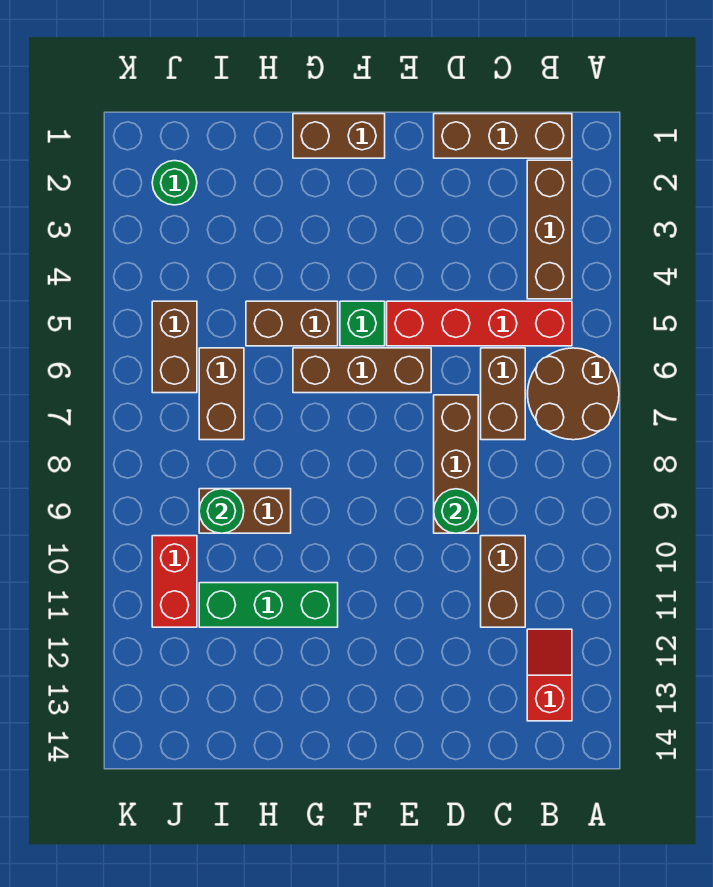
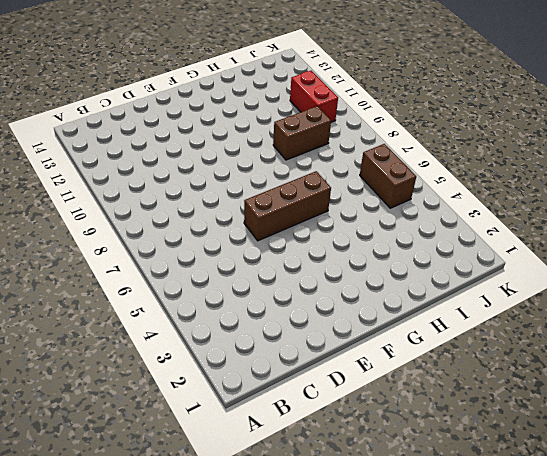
none -> brown round brick A6:B7 level 1
none -> brown brick B1:D1 level 1
none -> brown brick B2:B4 level 1

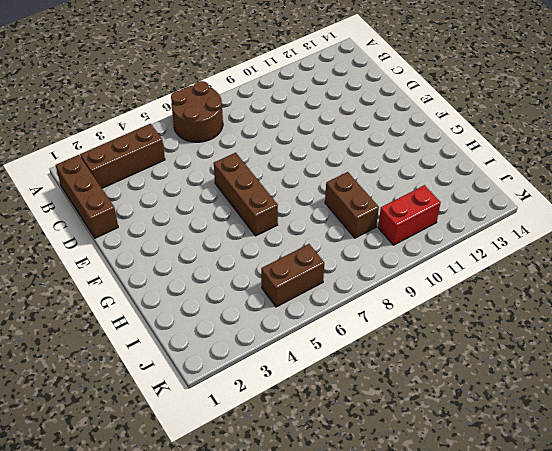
none -> red brick B5:E5 level 1
none -> red slope B12:B13 level 1 top 13
none -> brown brick C6:C7 level 1

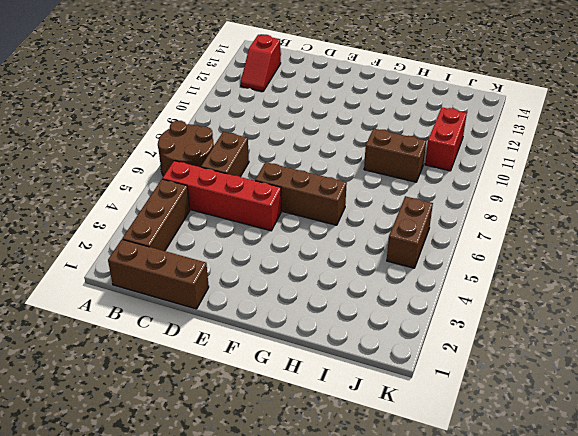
none -> brown brick C10:C11 level 1
none -> brown brick D7:D9 level 1
none -> brown brick F1:G1 level 1

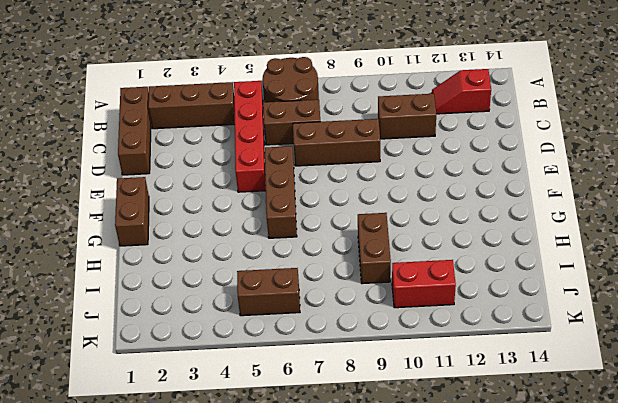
none -> green brick F5 level 1
none -> brown brick G5:H5 level 1
none -> green brick G11:I11 level 1

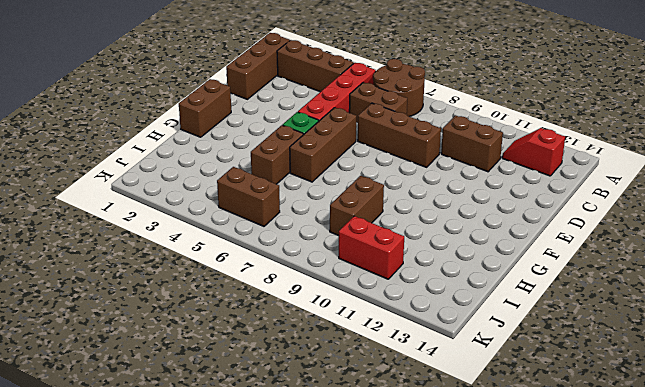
none -> green brick G11:I11 level 1
none -> brown brick I6:I7 level 1
none -> green round brick J2 level 1

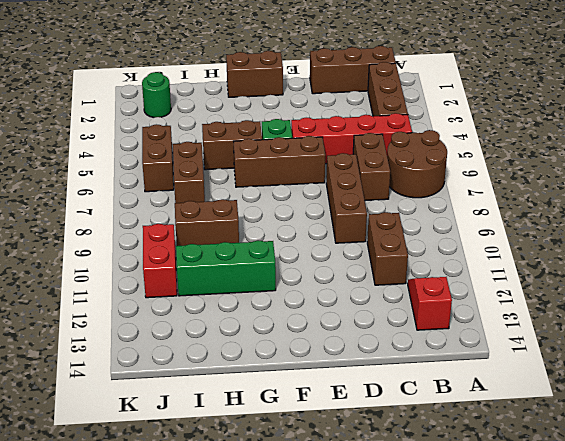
none -> green round brick D9 level 2
none -> green round brick I9 level 2

